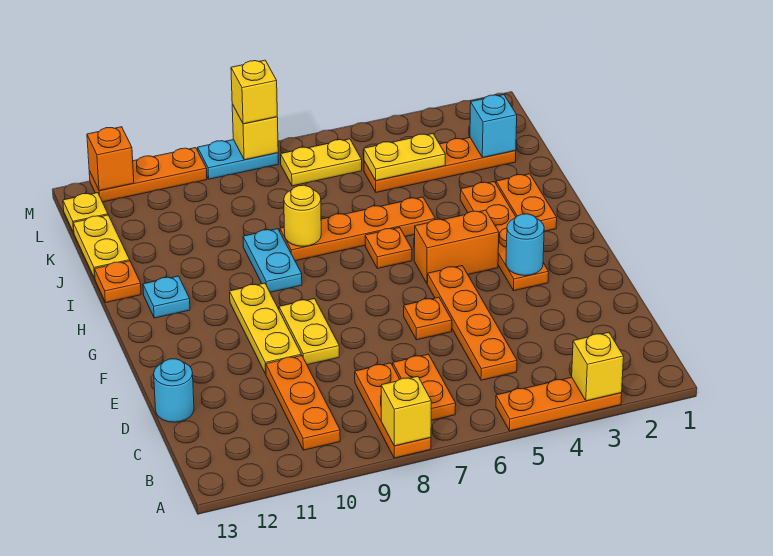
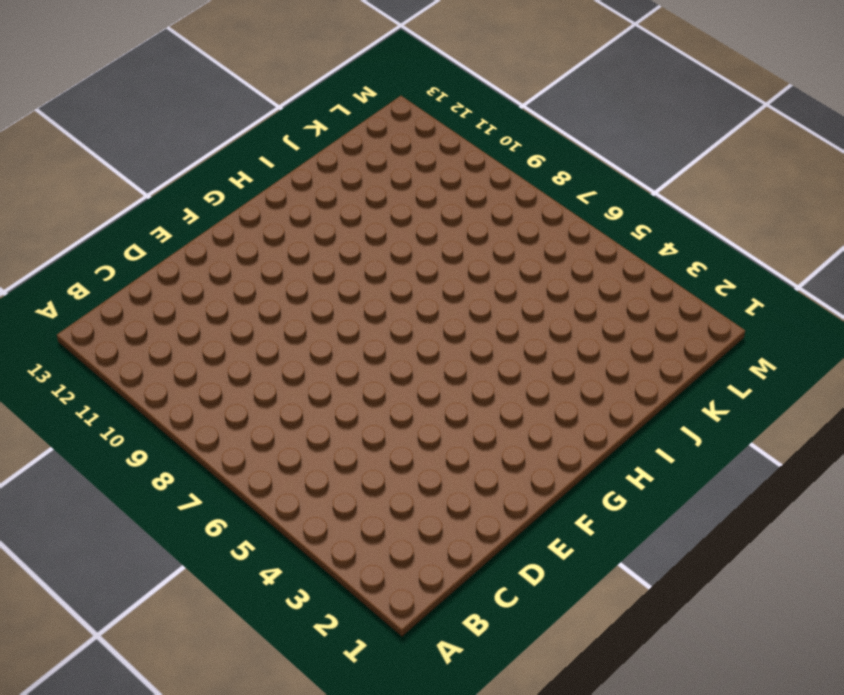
none -> orange plate A3:A5 level 1
none -> orange plate A8:C8 level 1
none -> orange plate B7:C7 level 1
none -> orange plate B10:D10 level 1

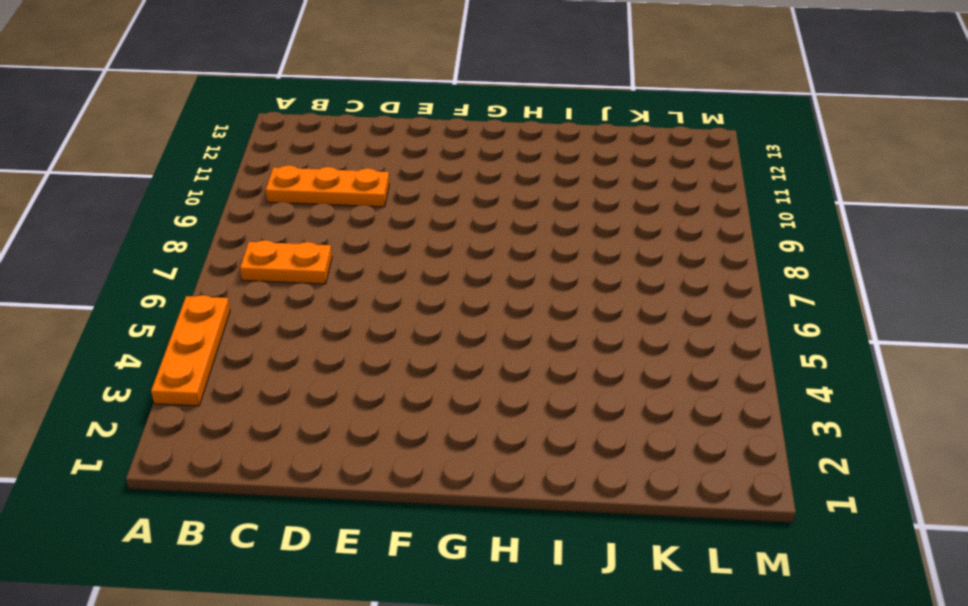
none -> orange plate A8:C8 level 1
none -> orange plate C5:F5 level 1
none -> cyan round brick D13 level 1
none -> orange plate E6 level 1

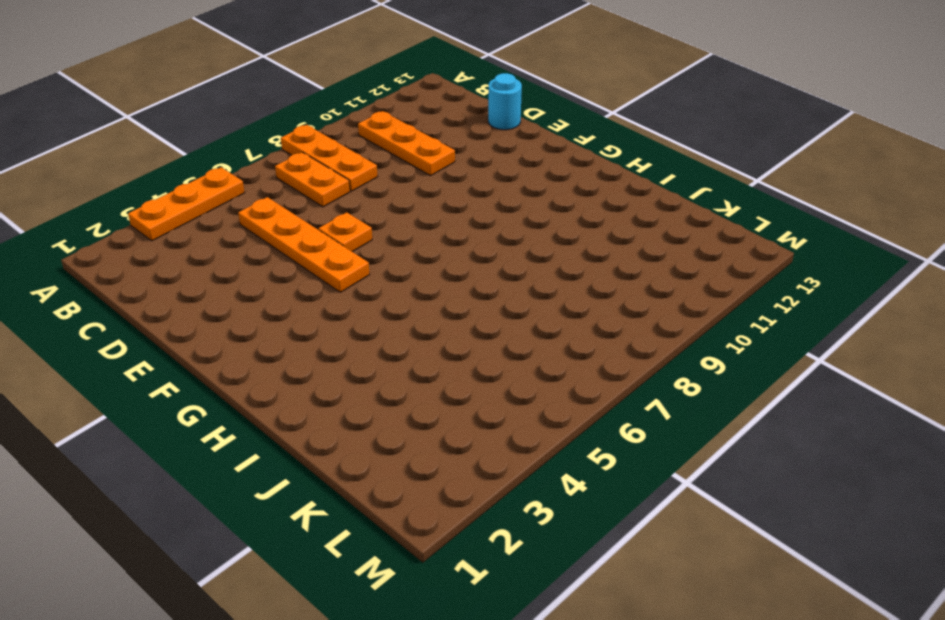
none -> yellow plate E9:F9 level 1
none -> yellow plate E10:G10 level 1
none -> orange plate F3:I3 level 1
none -> orange brick G4:G5 level 1

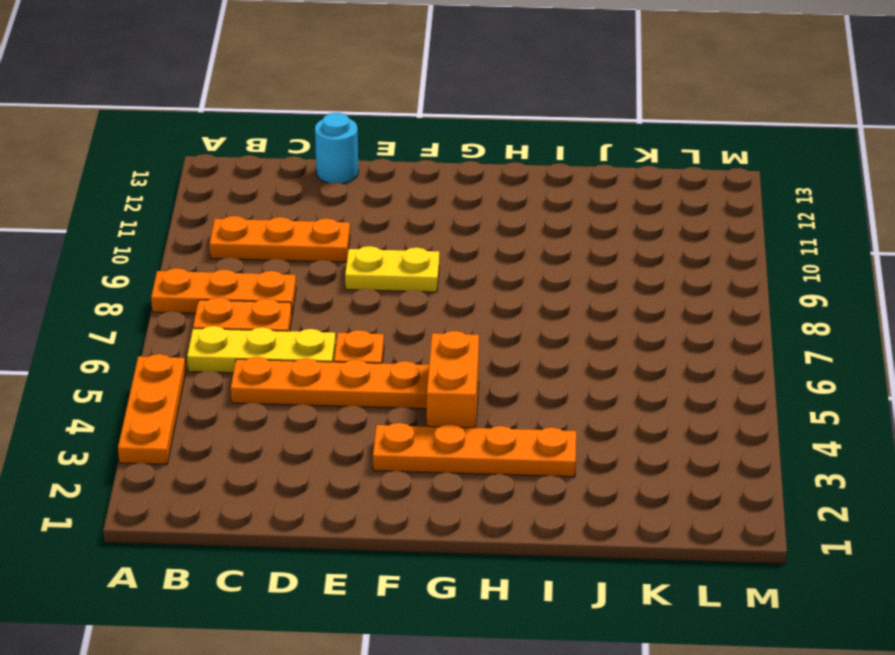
yellow plate B6:D6 level 1 -> yellow plate E10:G10 level 1
none -> orange plate H2:I2 level 1
none -> orange plate H6 level 1
none -> cyan plate H9:I9 level 1
none -> cyan plate H12 level 1

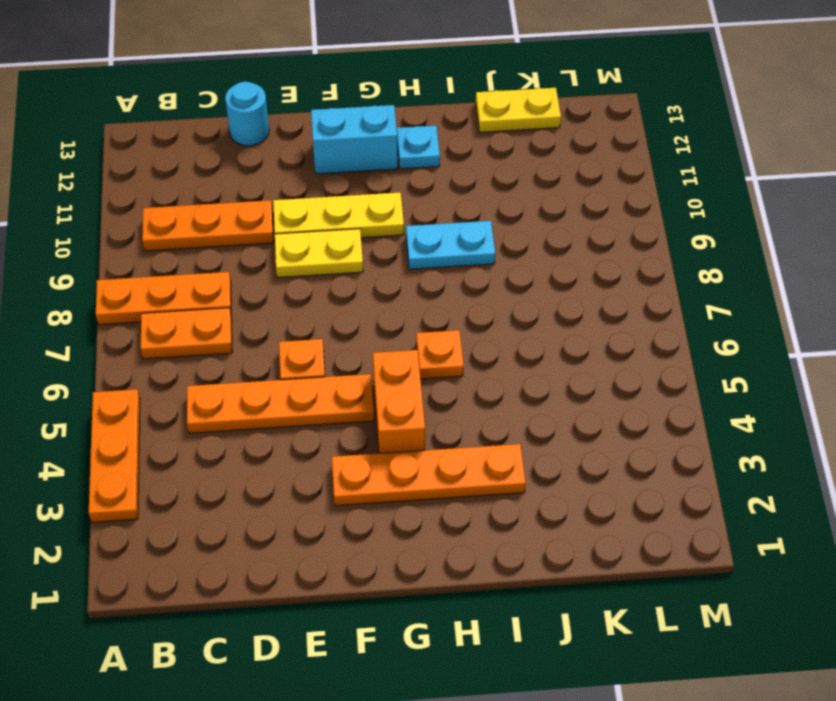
cyan brick F12:G12 level 1 -> none
none -> orange plate H2:I2 level 1
none -> orange plate I5:I8 level 1
none -> orange plate I13 level 1
none -> orange plate K2:K5 level 1

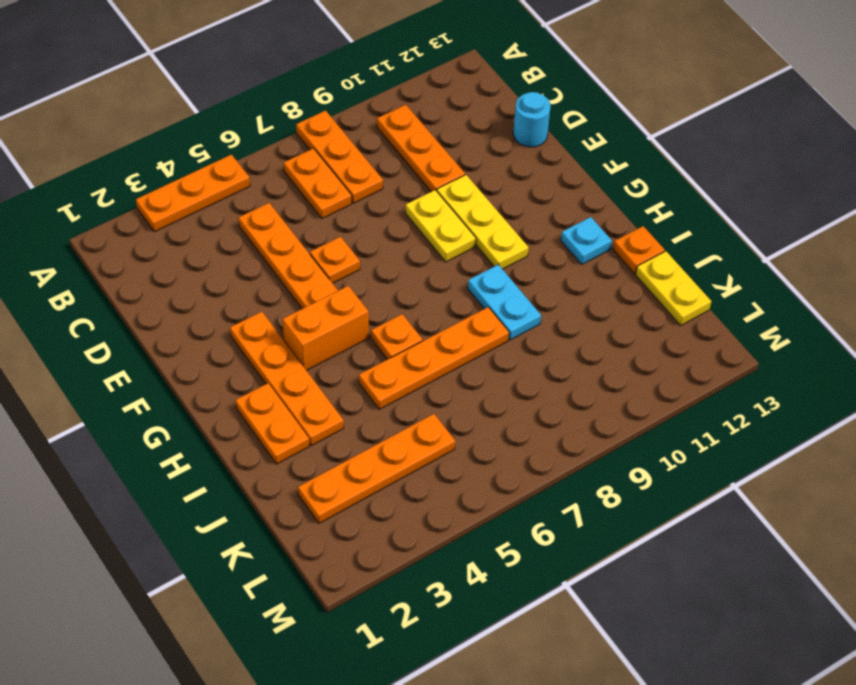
none -> yellow plate L6:L7 level 1
none -> yellow plate L13 level 1
none -> cyan plate M8:M9 level 1
none -> orange plate M10:M12 level 1

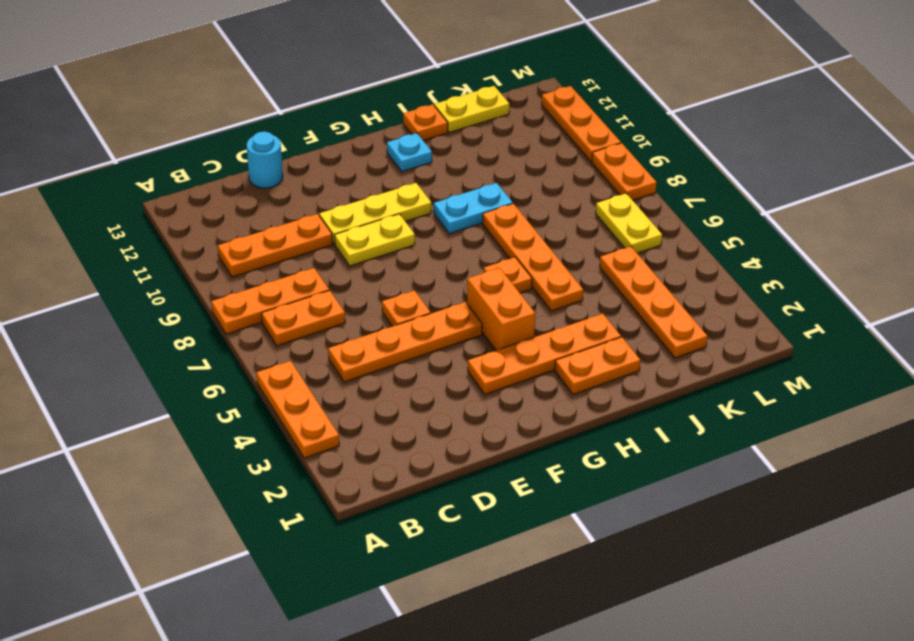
orange plate M8:M9 level 1 -> cyan plate M8:M9 level 1
none -> yellow plate L13 level 1
none -> yellow brick A3 level 2
none -> yellow brick A8 level 2
none -> cyan round brick F3 level 2

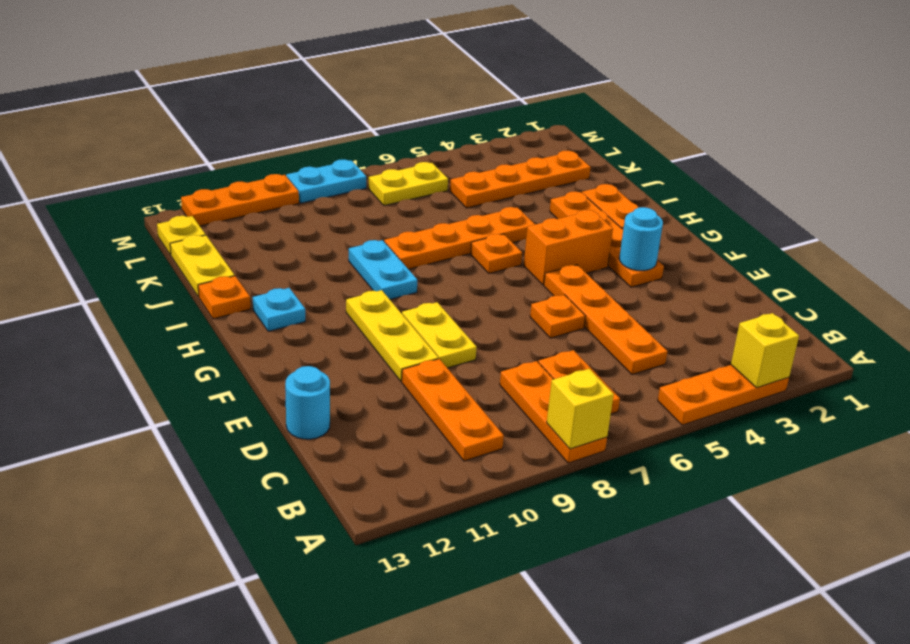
none -> yellow round brick I8 level 2
none -> cyan brick K2 level 2
none -> yellow plate K4:K5 level 2
none -> yellow brick M8 level 2

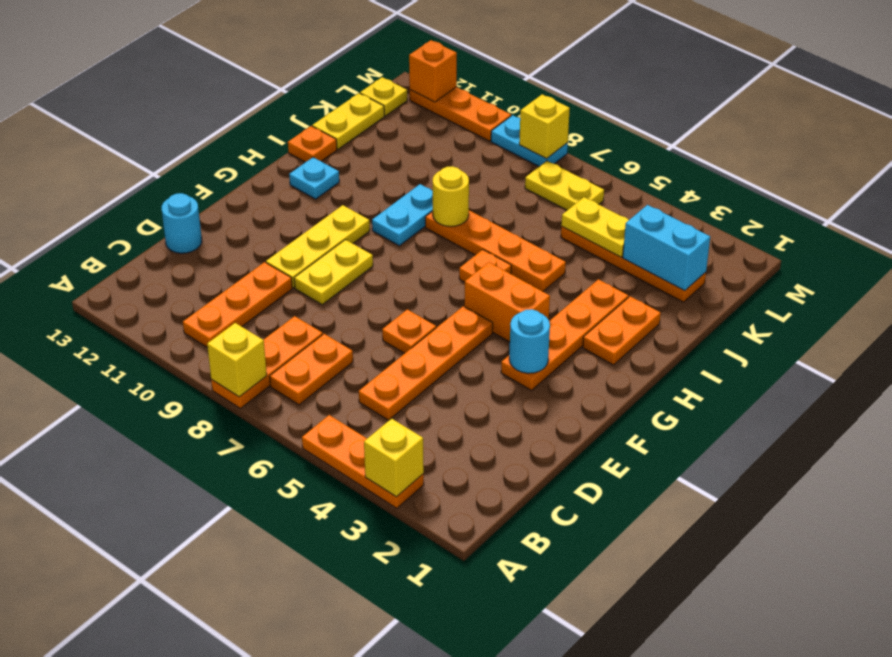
cyan brick K2:K3 level 2 -> cyan brick K2 level 2
none -> yellow brick M8 level 3

